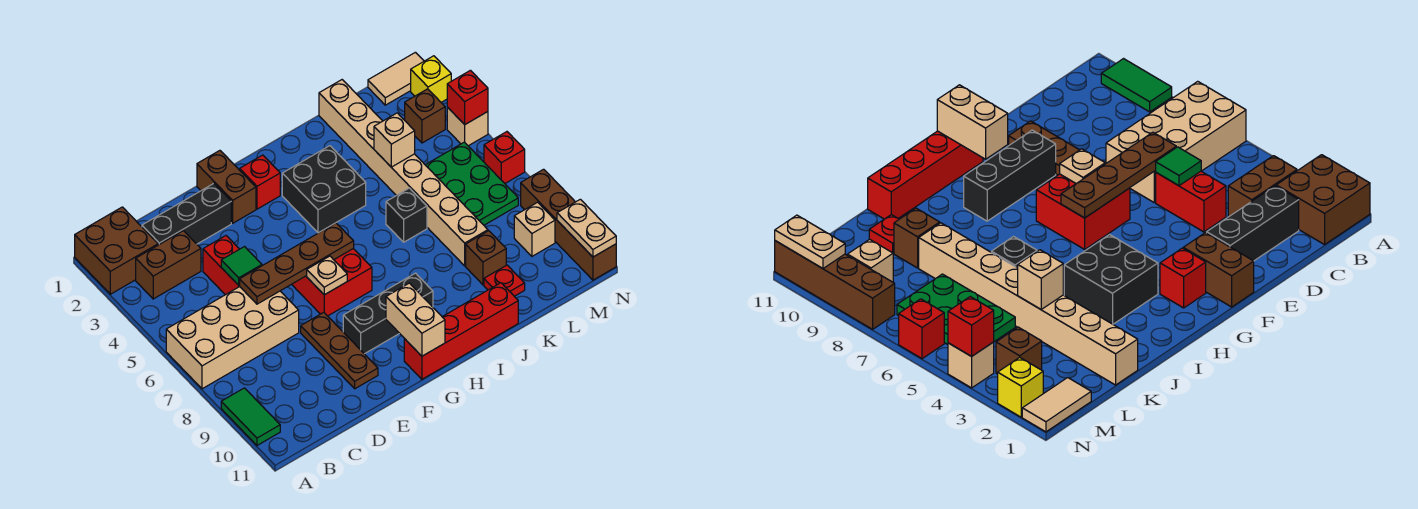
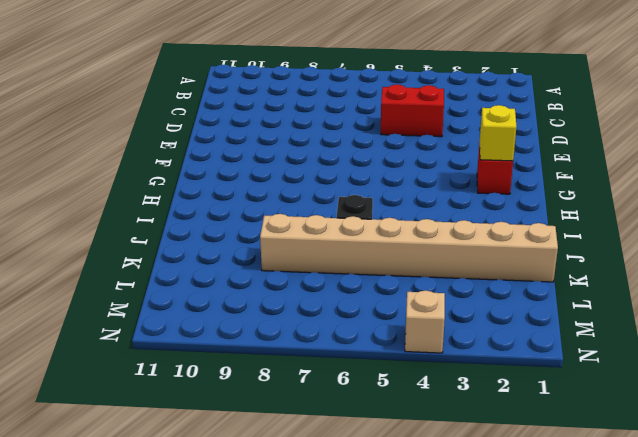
yellow brick G2 level 2 -> yellow brick N2 level 1
none -> brown brick A1:B2 level 1
none -> tan brick A6:D7 level 1
none -> green tile A9:A10 level 1
none -> brown brick B3:C3 level 1

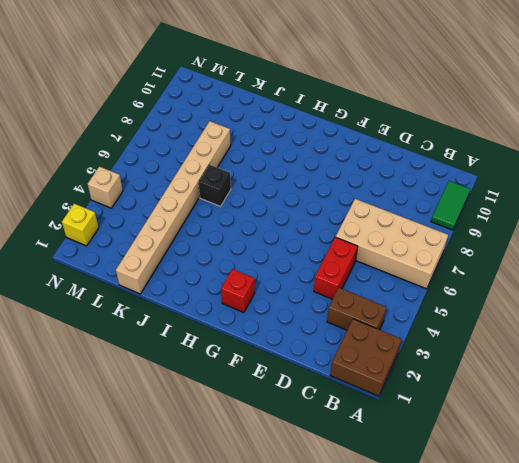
none -> black brick C2:E2 level 1
none -> brown plate E8:E10 level 1
none -> brown brick F1:F2 level 1
none -> red brick F6:G7 level 1

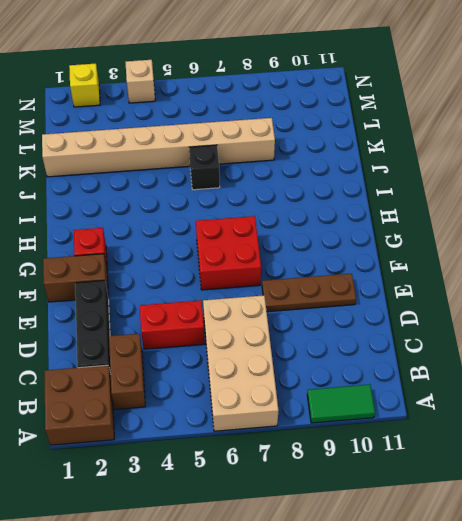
none -> black brick F9:H9 level 1
none -> red brick G11:J11 level 1
none -> black brick H3:I4 level 1
none -> brown brick K9 level 1

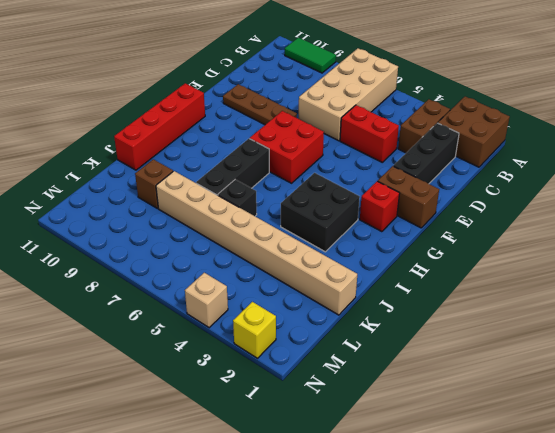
black brick H7:J7 level 1 -> black brick F9:H9 level 1
none -> red plate K10 level 1
none -> green plate L5:M7 level 1
none -> tan tile M1:N1 level 1
none -> brown brick M3 level 1

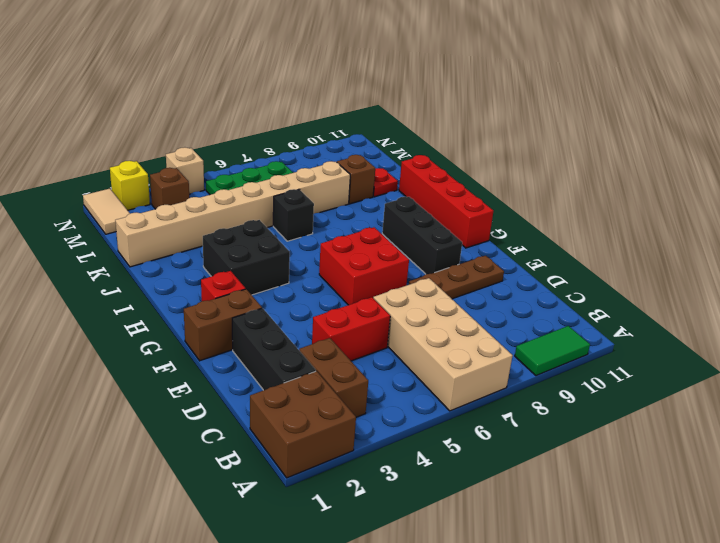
none -> tan brick M9 level 1
none -> red brick N6 level 1
none -> brown brick N8:N11 level 1
none -> green tile D5 level 2

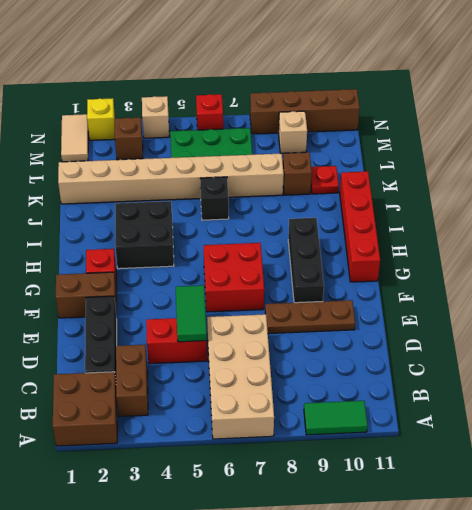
green tile D5:E5 level 2 -> green tile D5 level 2
none -> brown plate D6:G6 level 2
none -> tan plate F7 level 2
none -> tan brick G10:G11 level 2
none -> tan brick K4 level 2

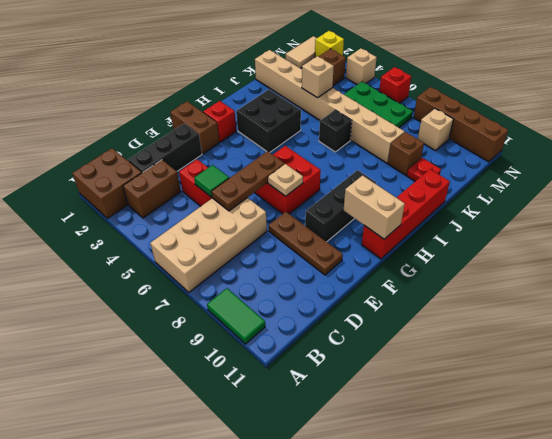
brown plate D6:F6 level 2 -> brown plate D6:G6 level 2
none -> red brick N4 level 2
none -> tan plate N10:N11 level 2

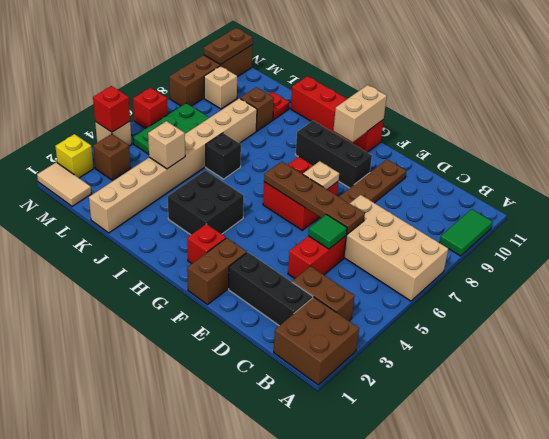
brown plate N10:N11 level 2 -> tan plate N10:N11 level 2

